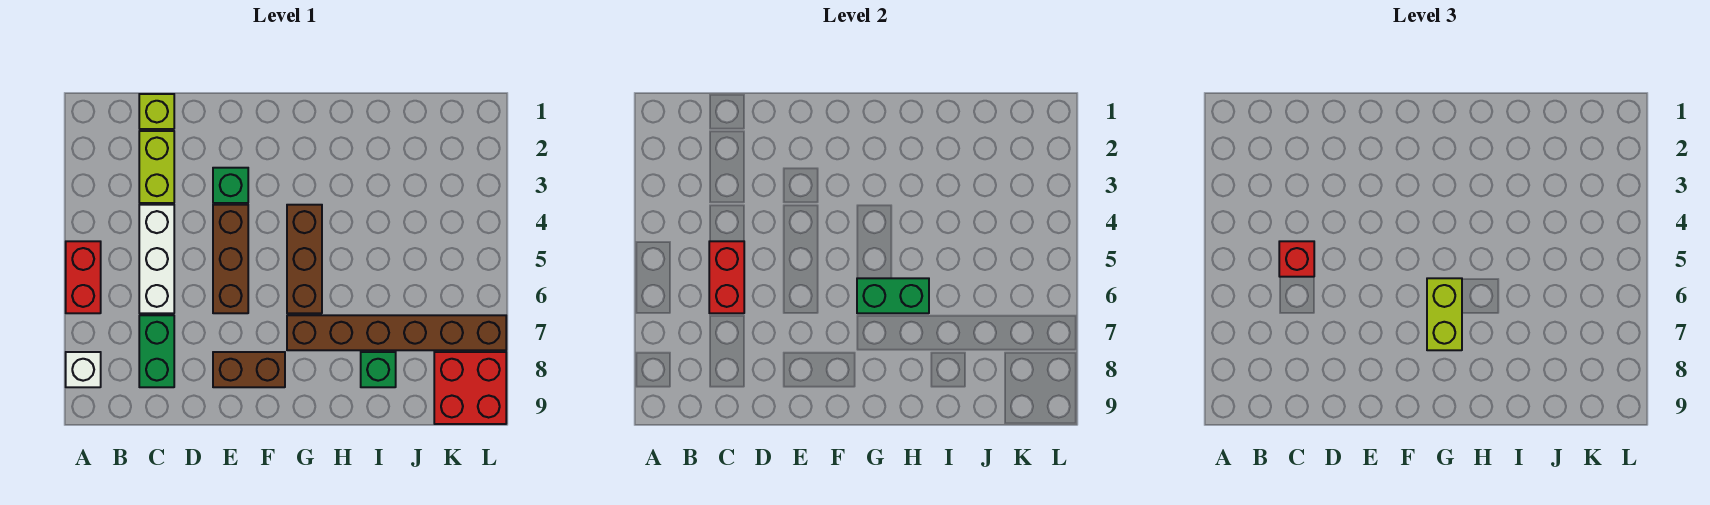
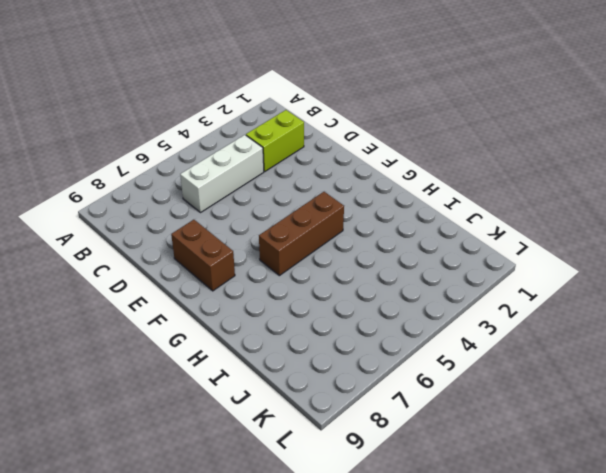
none -> red brick A5:A6 level 1
none -> white brick A8 level 1
none -> lime brick C1 level 1

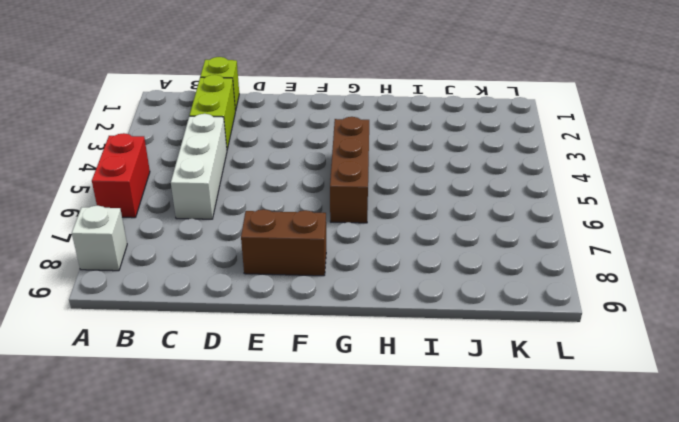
none -> green brick C7:C8 level 1
none -> green brick E3 level 1
none -> brown brick E4:E6 level 1

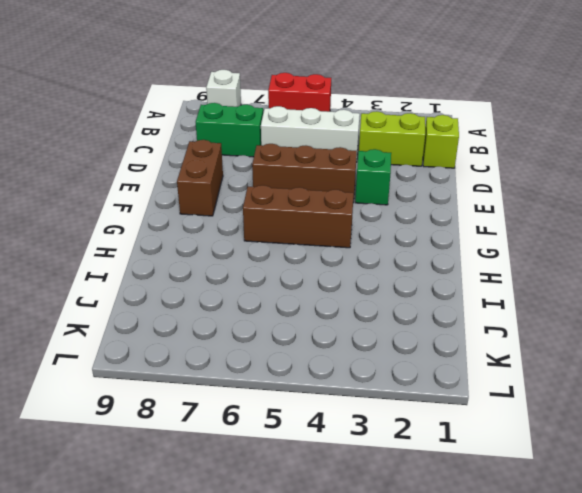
none -> brown brick G7:L7 level 1
none -> green brick I8 level 1
none -> red brick K8:L9 level 1

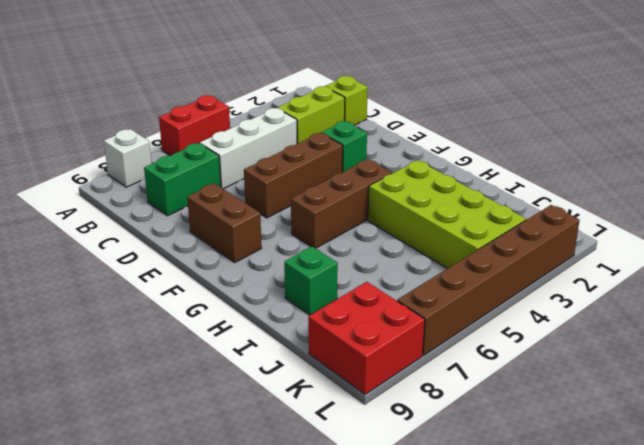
lime brick H3:K4 level 1 -> none
brown brick L2:L7 level 1 -> brown brick G7:L7 level 1
none -> red brick C5:C6 level 2
none -> green brick G6:H6 level 2
none -> red brick C5 level 3

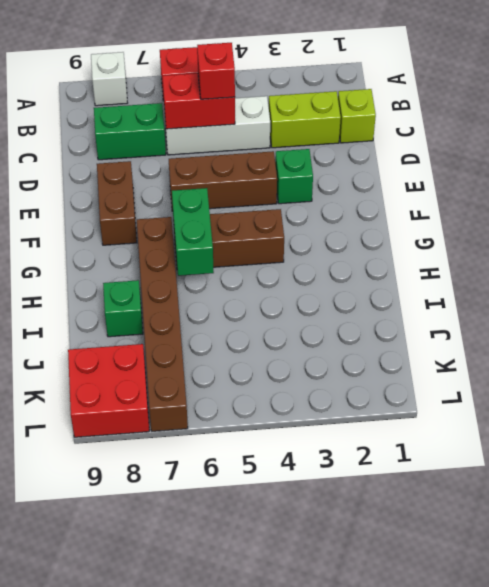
none -> lime brick G6:G7 level 3

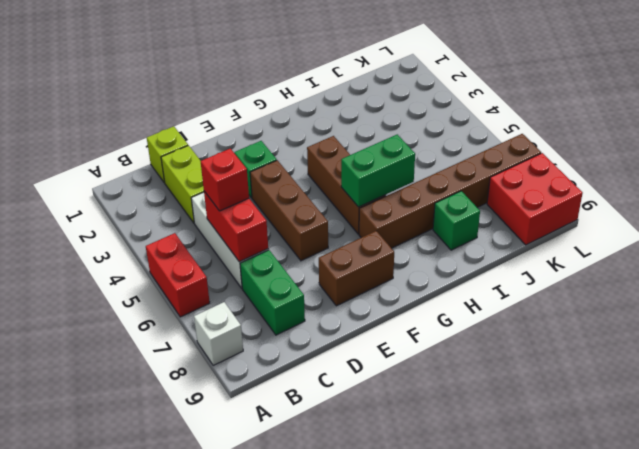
none -> lime brick G6:G7 level 3

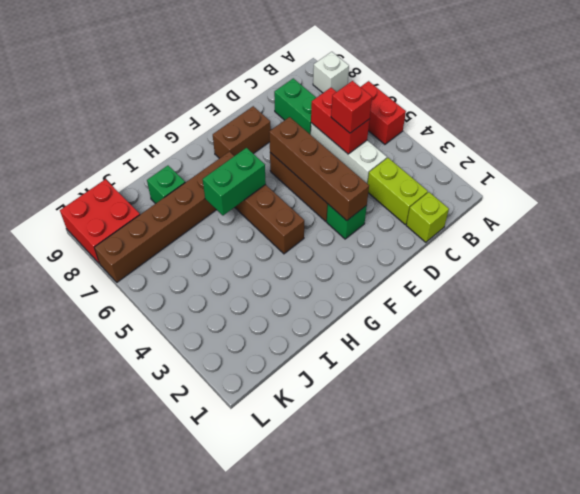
brown brick E3:E6 level 2 -> none
none -> lime brick G6:G7 level 3

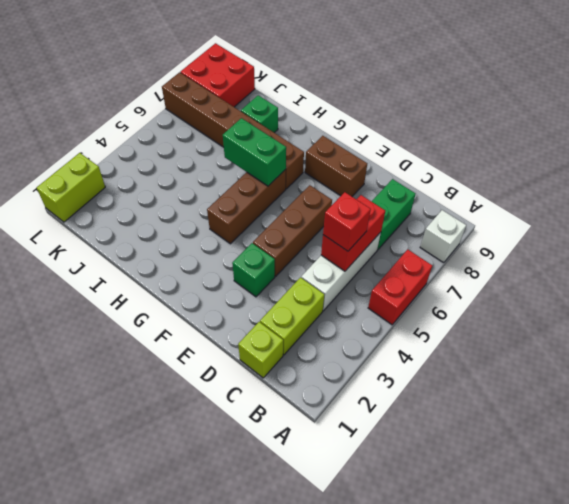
lime brick L1:L2 level 1 -> lime brick G6:G7 level 3

